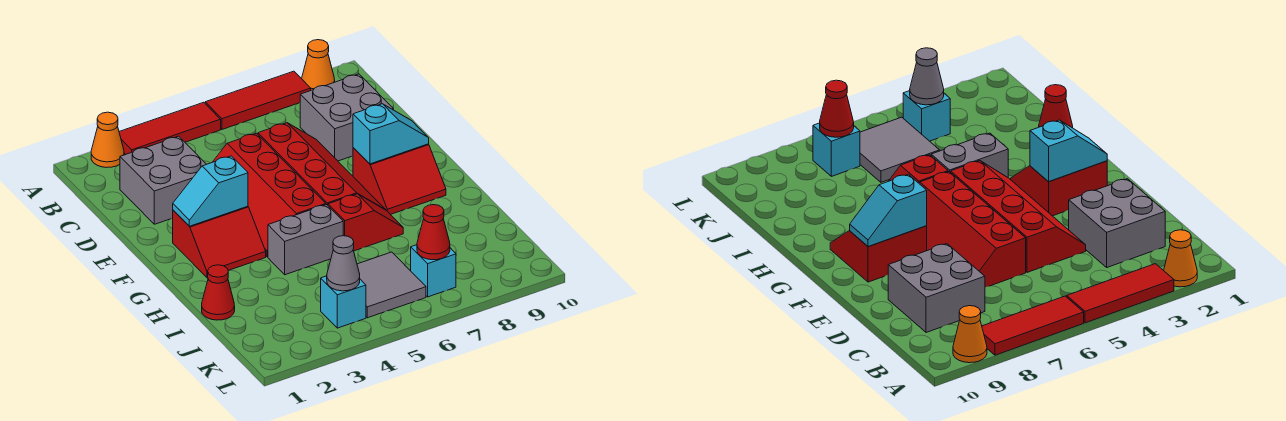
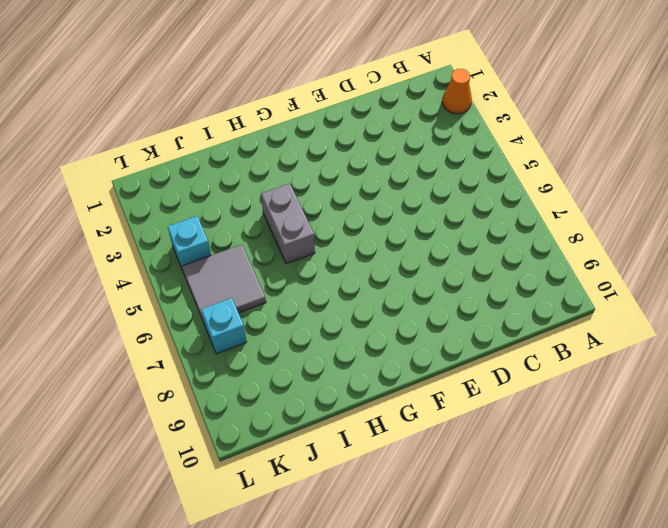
none -> red tile A3:A5 level 1
none -> red tile A6:A8 level 1
none -> orange cone A9 level 1

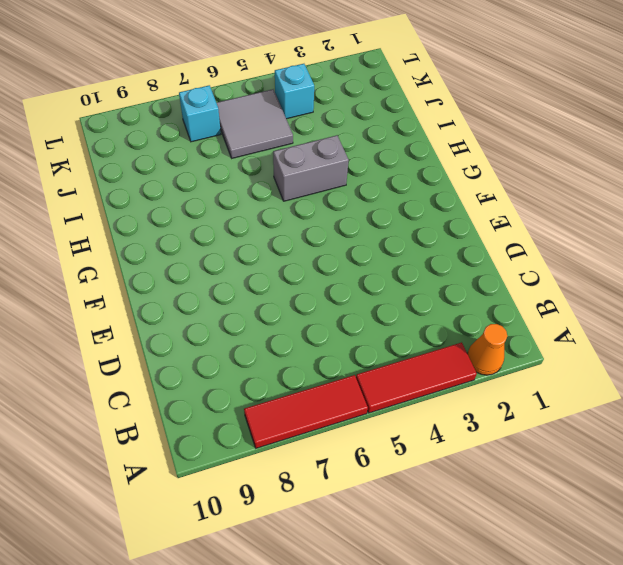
none -> orange cone A9 level 1
none -> grey brick C2:D3 level 1
none -> grey brick C8:D9 level 1

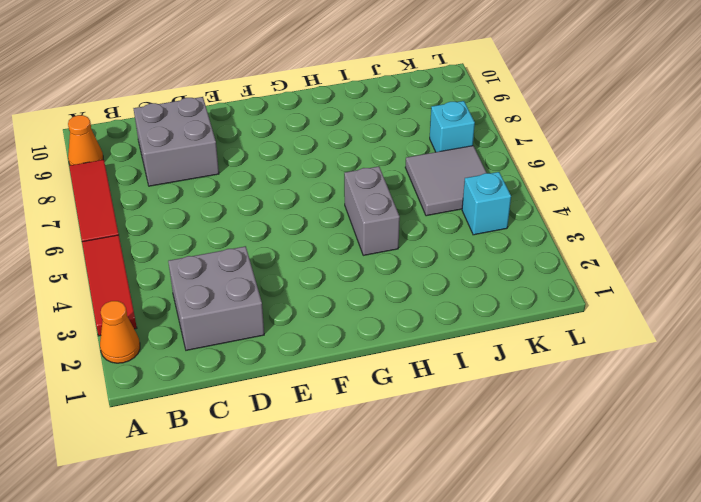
none -> red slope D4:G5 level 1 top 5
none -> red slope D6:G7 level 1 top 6
none -> red slope F2:G3 level 1 top F

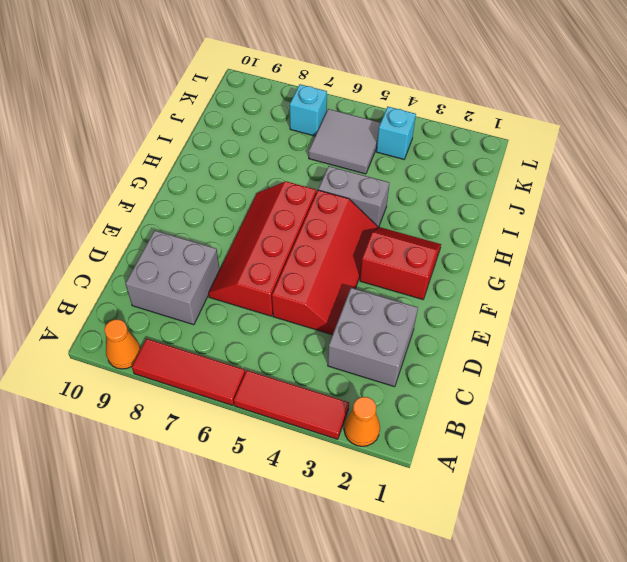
none -> red slope F8:G9 level 1 top F
none -> red slope H6:H7 level 1 top 6
none -> red cone I1 level 1

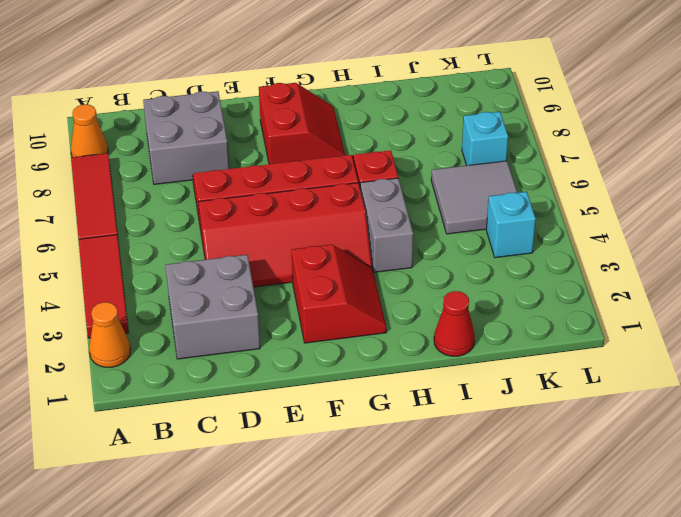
none -> cyan slope F2:F3 level 2 top 3
none -> cyan slope F8:F9 level 2 top 8
none -> grey cone K4 level 2

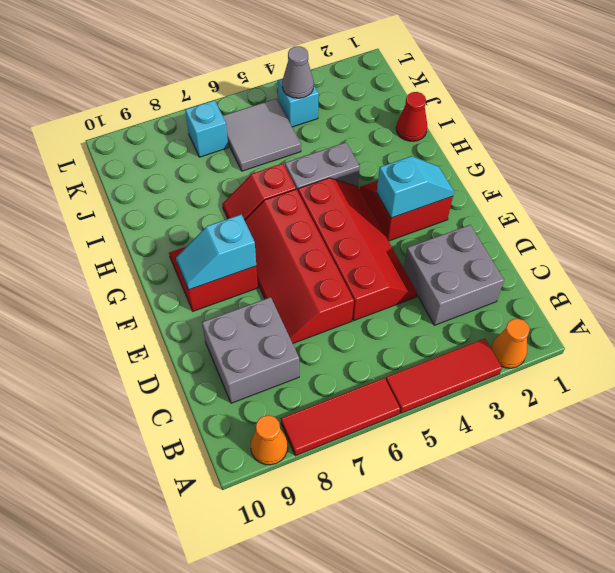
none -> red cone K7 level 2

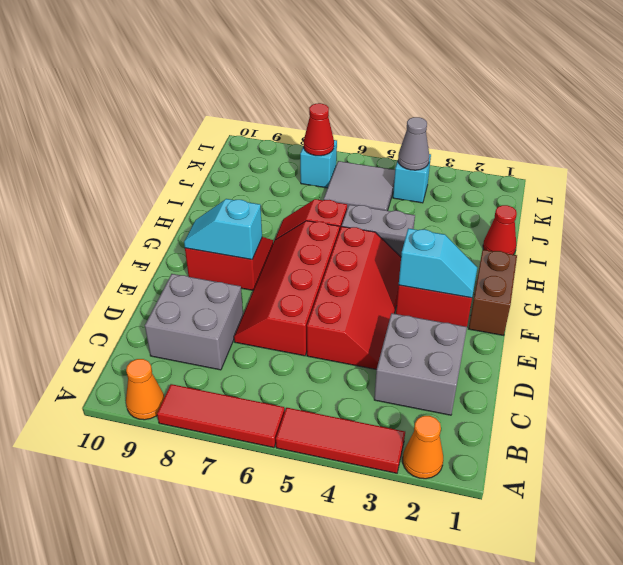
brown brick F1:G1 level 1 -> none

